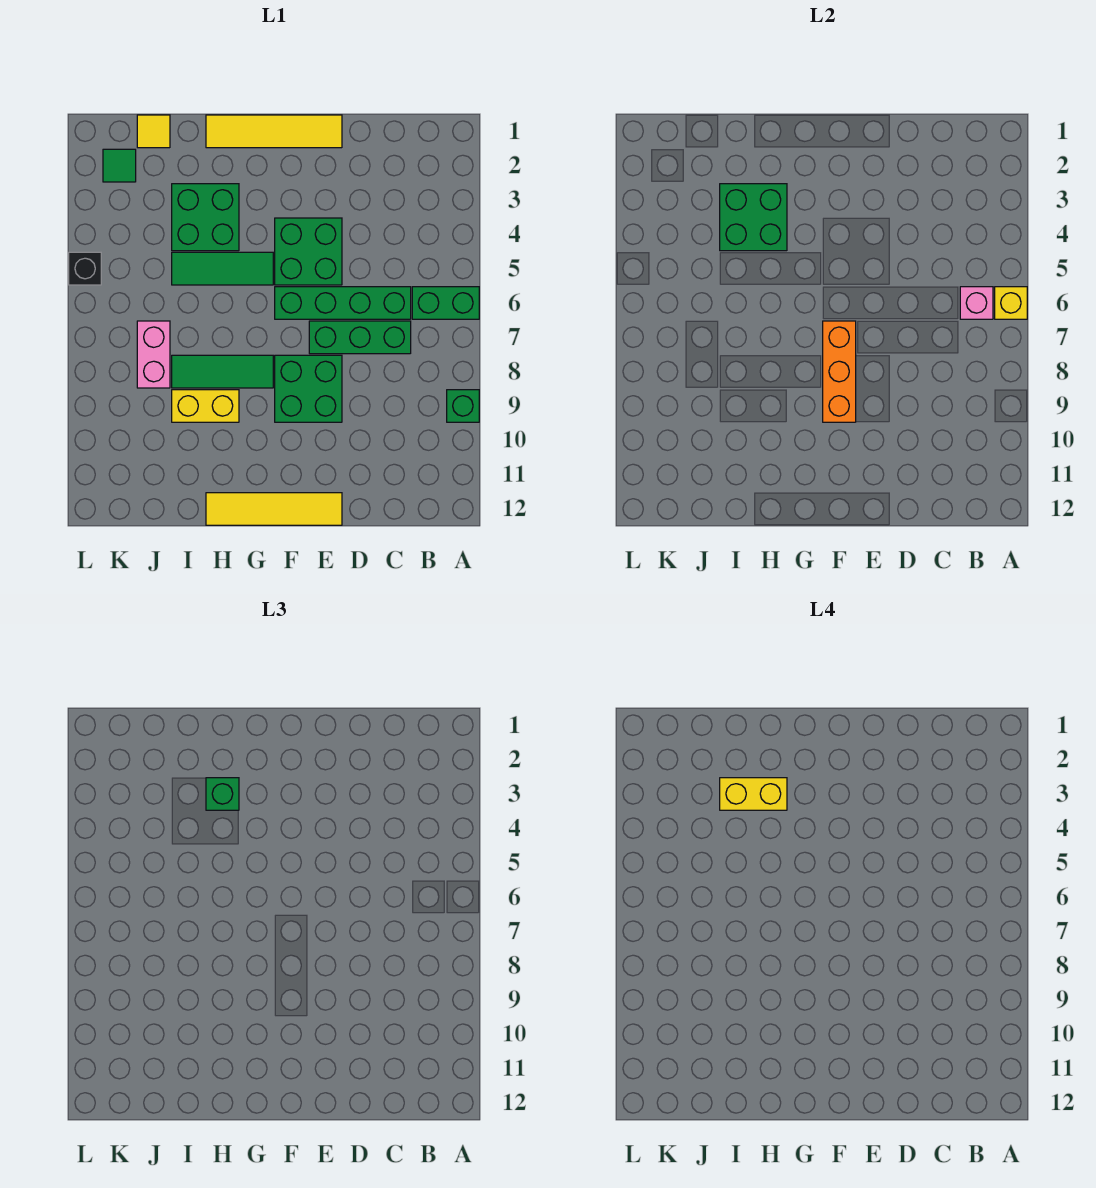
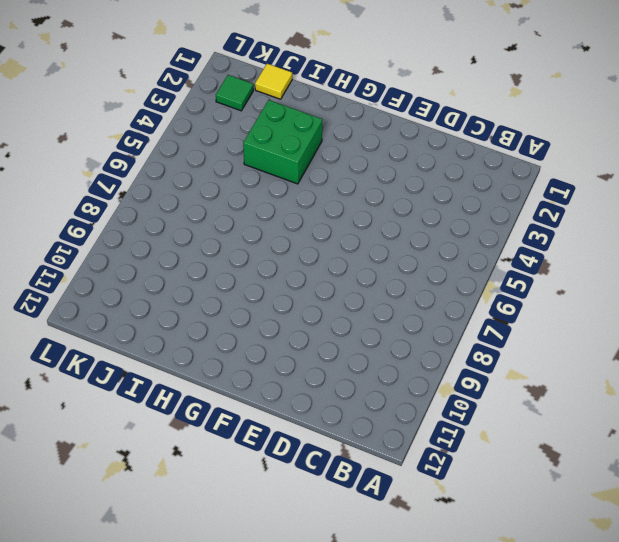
none -> green brick A6:B6 level 1
none -> green brick A9 level 1
none -> green brick C6:F6 level 1

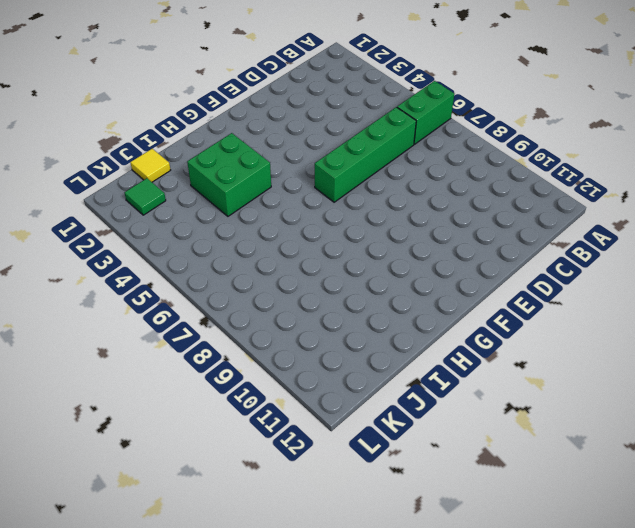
none -> green brick A9 level 1
none -> green brick C7:E7 level 1
none -> yellow tile E1:H1 level 1

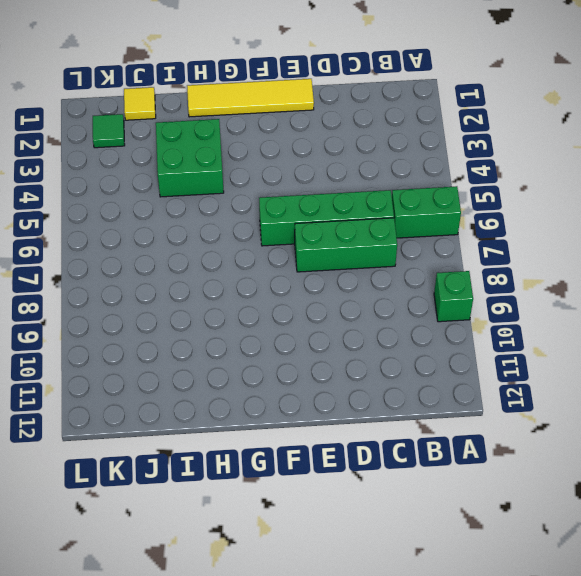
none -> green brick E4:F5 level 1
none -> green brick E8:F9 level 1
none -> yellow tile E12:H12 level 1

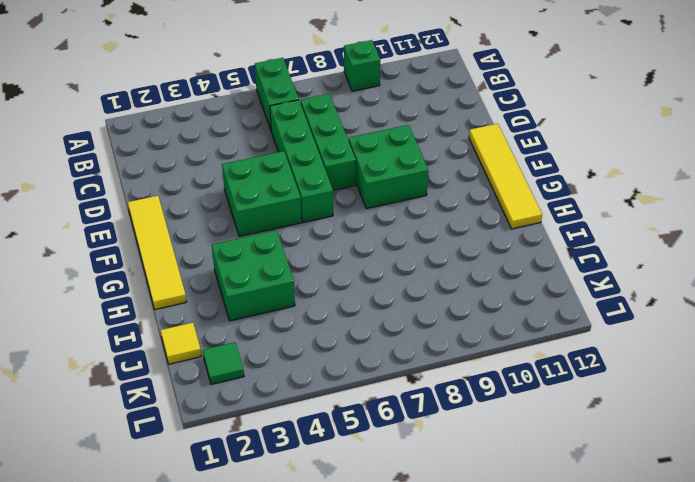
none -> green tile G5:I5 level 1
none -> green tile G8:I8 level 1
none -> yellow brick H9:I9 level 1

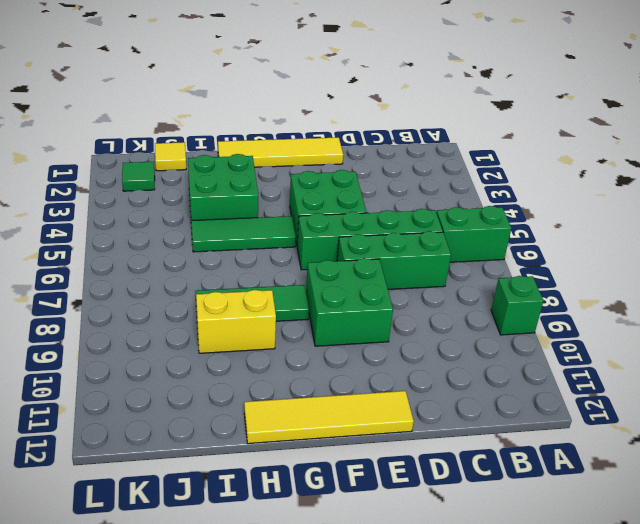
none -> pink brick J7:J8 level 1
none -> black brick L5 level 1
none -> yellow brick A6 level 2

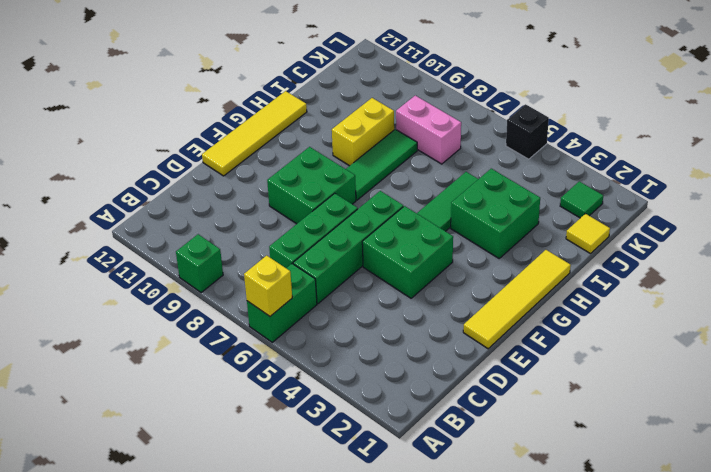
none -> pink brick B6 level 2
none -> orange brick F7:F9 level 2
none -> green brick H3:I4 level 2

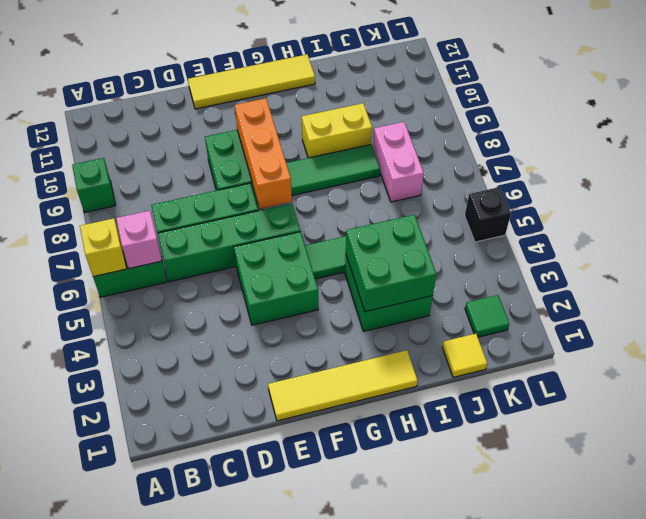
none -> green brick H3 level 3
none -> yellow brick H3:I3 level 4

